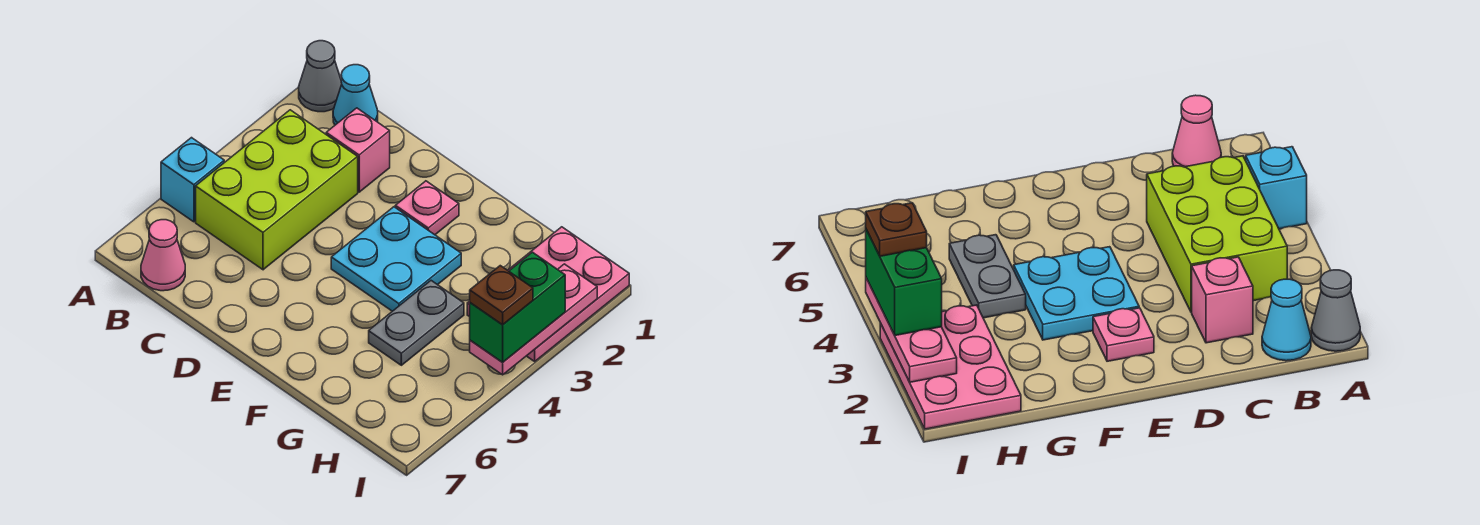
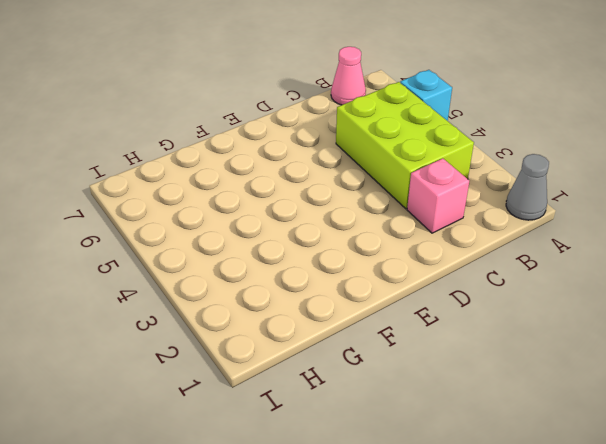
none -> cyan cone B1 level 1
none -> pink plate E2 level 1
none -> cyan plate E3:F4 level 1

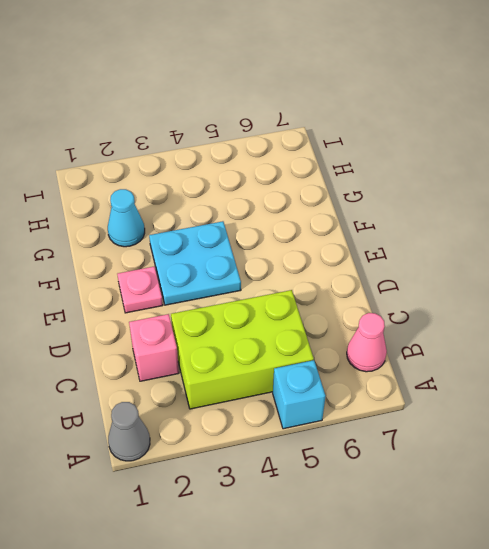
cyan cone G2 level 1 -> cyan cone B1 level 1
none -> grey plate G4:G5 level 1
none -> pink plate H1:I3 level 1
none -> pink plate I2:I4 level 2

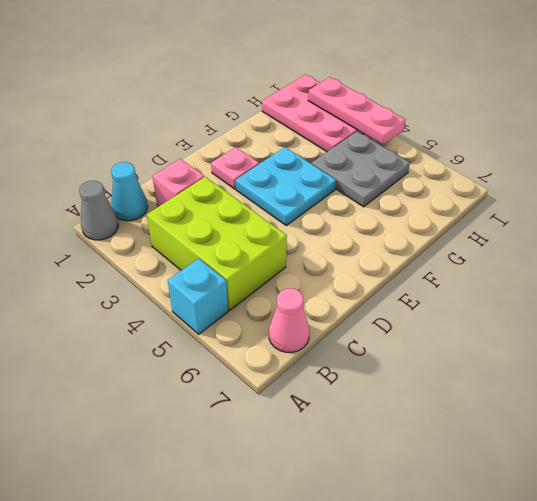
grey plate G4:H5 level 1 -> grey plate G4:G5 level 1
none -> green brick I3:I4 level 3
none -> brown plate I4 level 4

